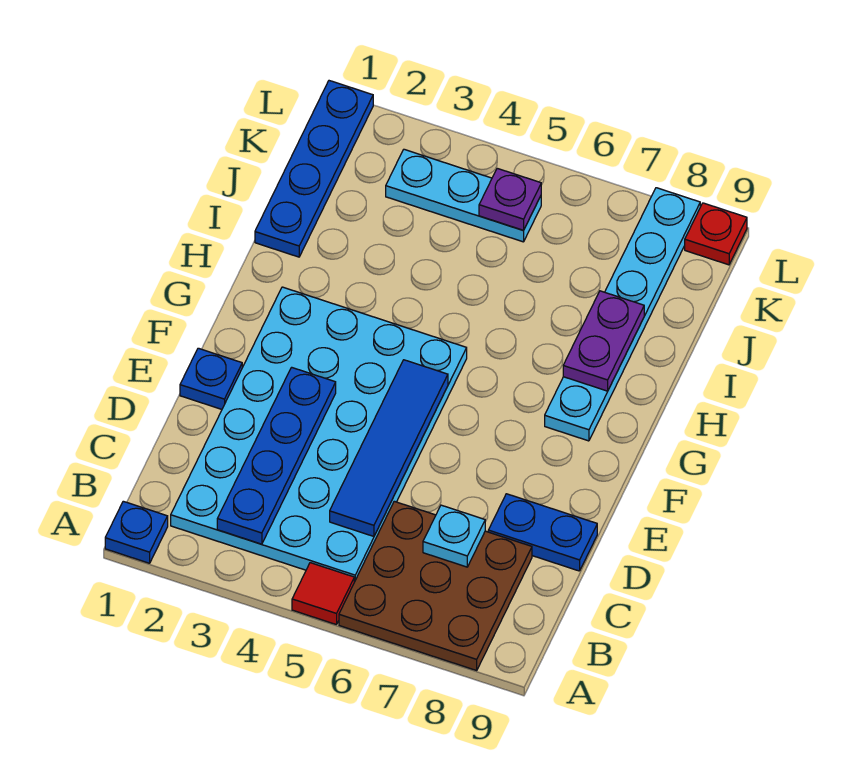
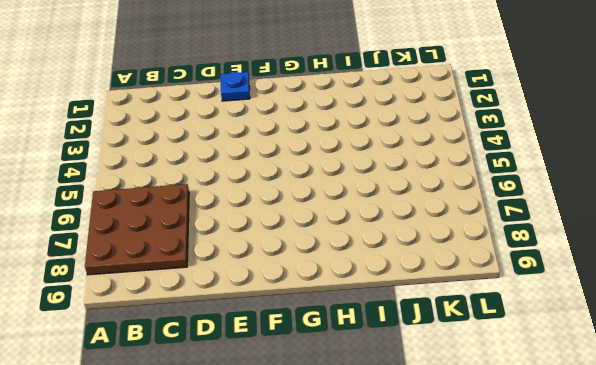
none -> blue plate A1 level 1
none -> red tile A5 level 1
none -> cyan plate B2:G5 level 1

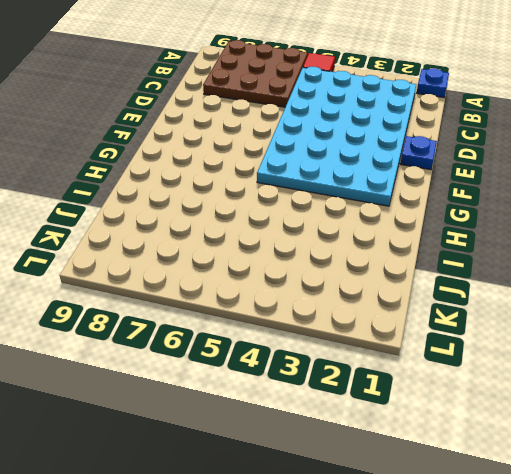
none -> blue plate D8:D9 level 1
none -> cyan plate G8:L8 level 1
none -> blue plate I1:L1 level 1

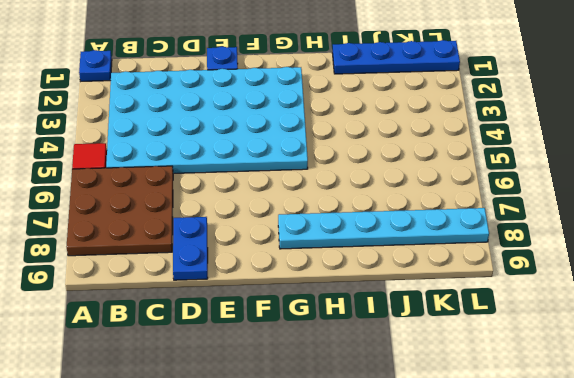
none -> cyan plate K3:K5 level 1
none -> red plate L9 level 1
none -> blue plate B3:E3 level 2

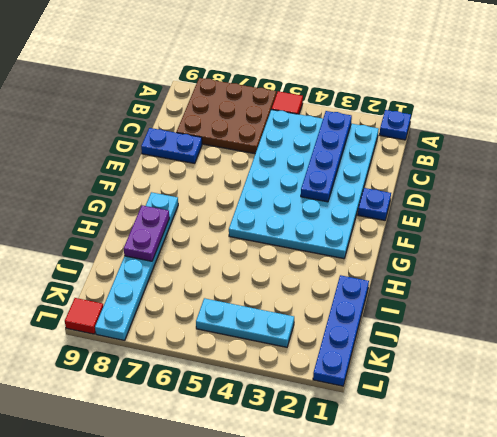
red tile L9 level 1 -> red plate L9 level 1
none -> blue tile C5:F5 level 2
none -> cyan plate C7 level 2
none -> purple plate K5 level 2

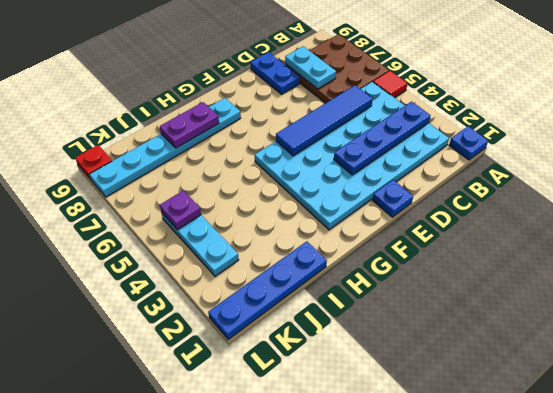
cyan plate C7:C8 level 2 -> cyan plate C7 level 2

